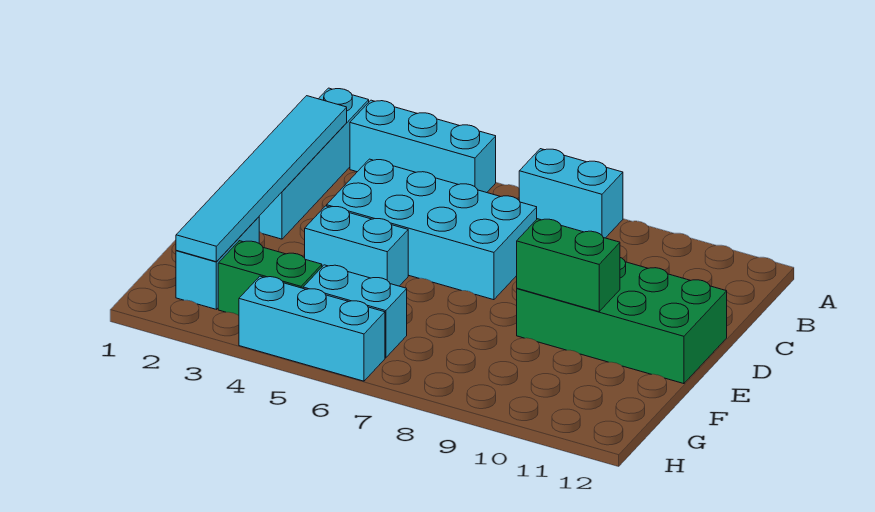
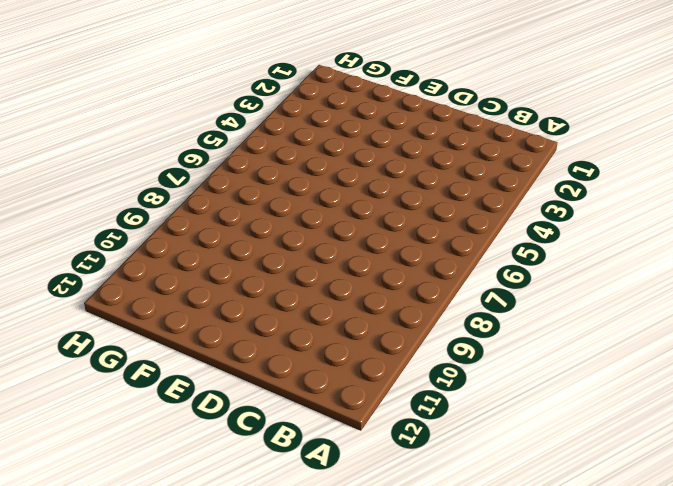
none -> cyan brick A2:D2 level 1
none -> cyan brick A3:A5 level 1
none -> cyan brick A7:A8 level 1

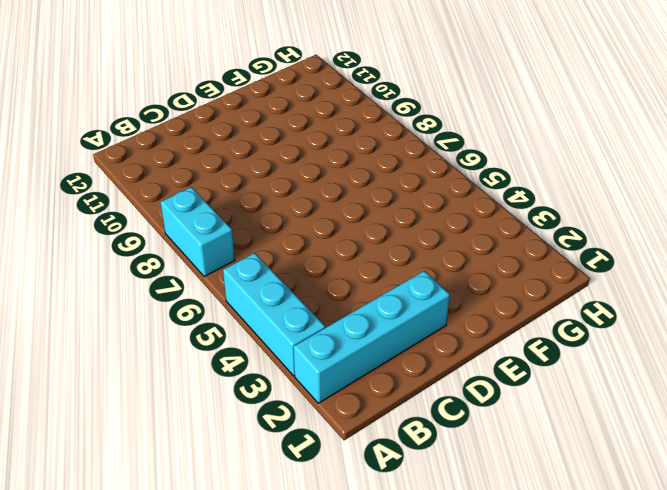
none -> cyan brick C4:D7 level 1
none -> green brick D9:E12 level 1
none -> cyan brick E4:E5 level 1

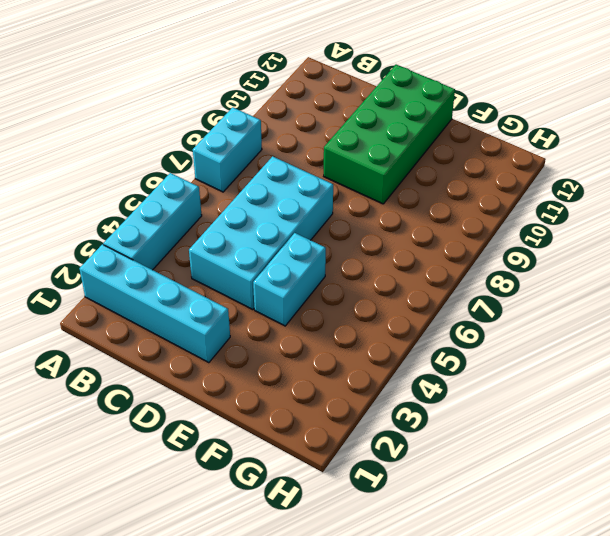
none -> cyan brick F2:G2 level 1
none -> green brick G3:G4 level 1
none -> cyan brick G5:G6 level 1

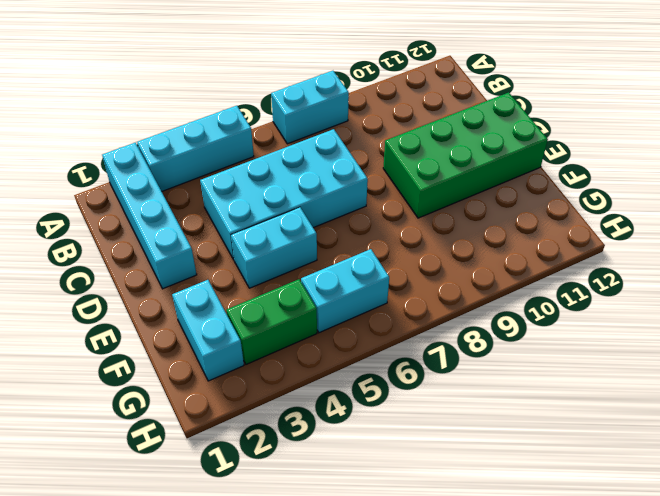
none -> cyan brick H4:H6 level 1
none -> cyan tile B2:G2 level 2
none -> green brick E9:E10 level 2

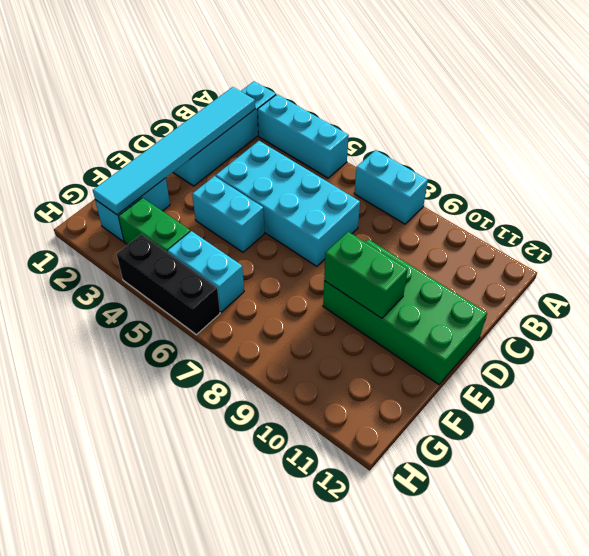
black brick H4:H6 level 1 -> cyan brick H4:H6 level 1

